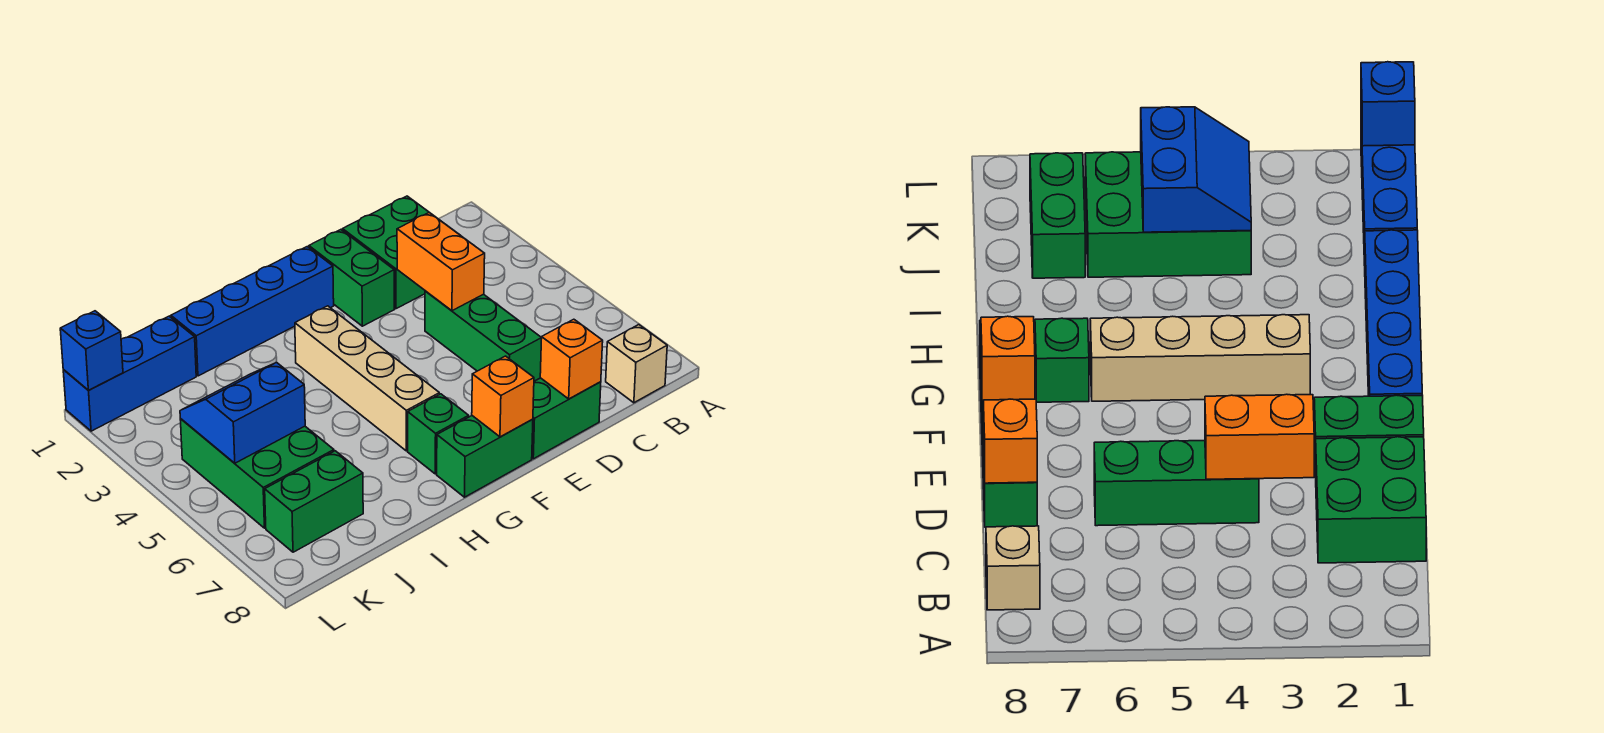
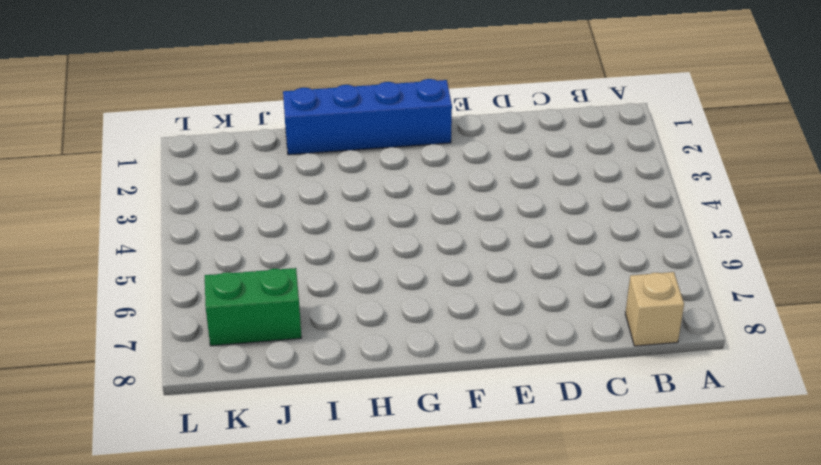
none -> green brick C1:D2 level 1
none -> green brick D4:D6 level 1
none -> green brick D8:E8 level 1

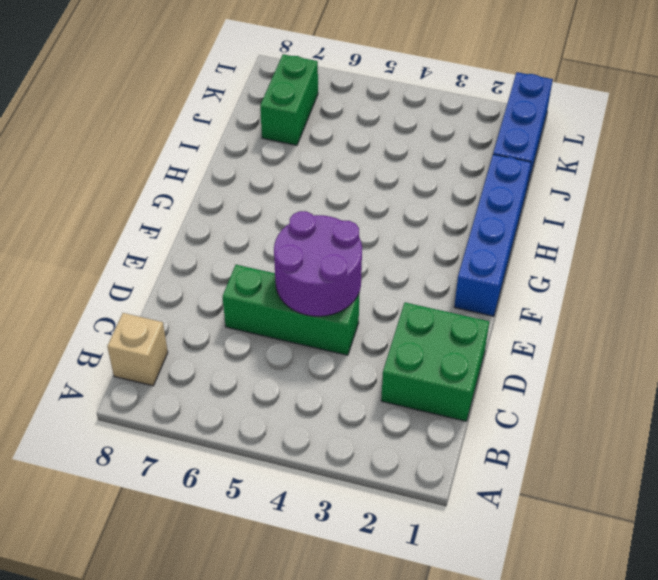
purple round brick D4:E5 level 2 -> orange brick D3:D4 level 2
none -> green brick D8:E8 level 1
none -> green brick E1:E2 level 1
none -> green brick F8:G8 level 1

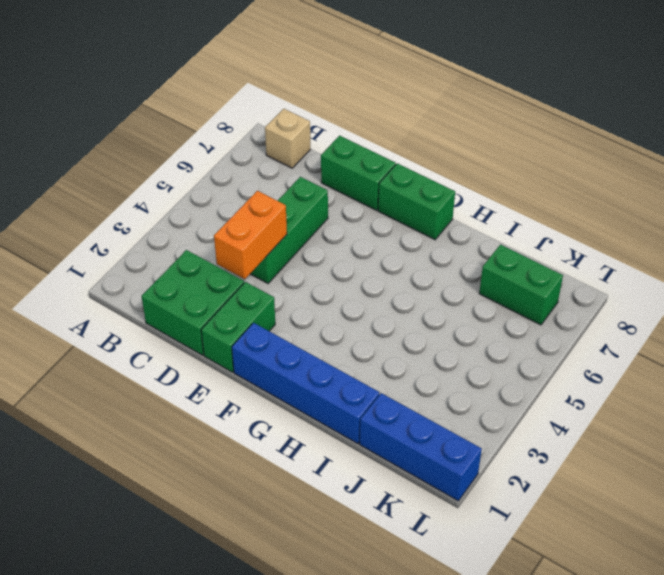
none -> tan brick G3:G6 level 1
none -> green brick G7 level 1
none -> green brick J4:K6 level 1

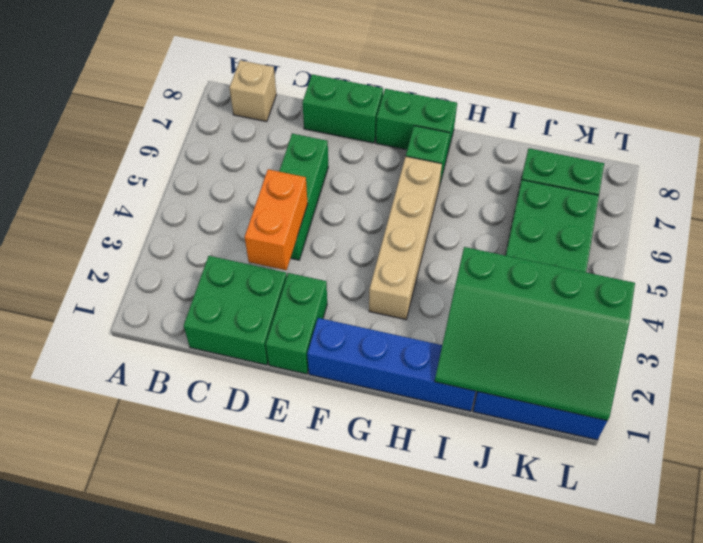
green slope I1:L3 level 2 top 3 -> blue brick L1 level 2
none -> orange brick D8 level 2
none -> orange brick F8 level 2
none -> blue slope J4:K5 level 2 top 5

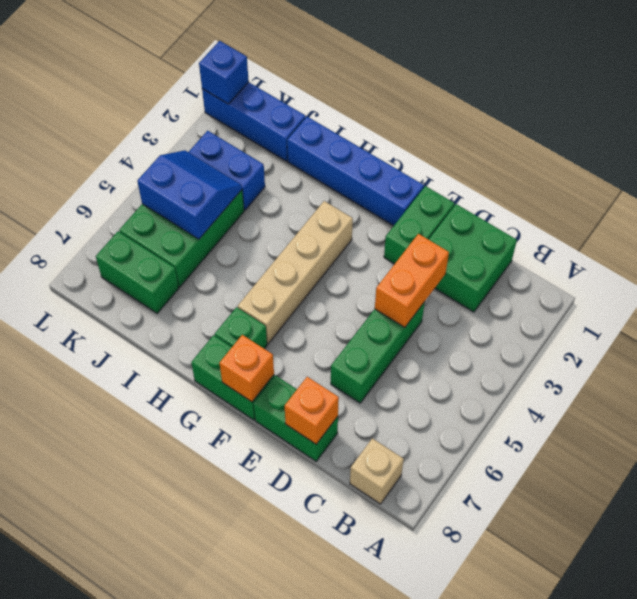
blue brick J3:K3 level 1 -> none

